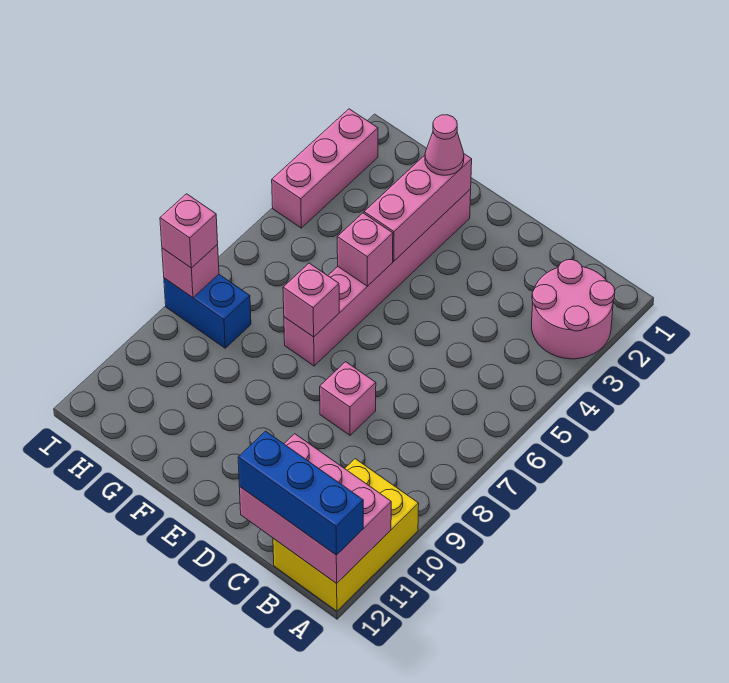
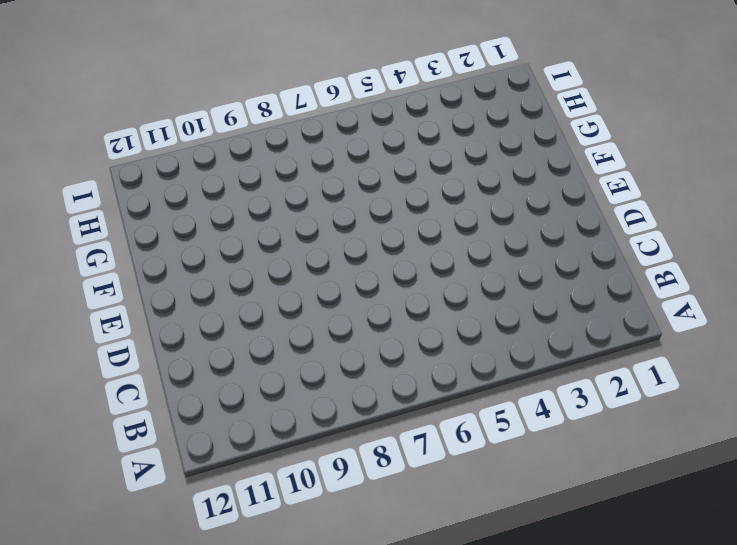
none -> pink round brick A2:B3 level 1
none -> yellow brick A10:B12 level 1
none -> pink brick D8 level 1

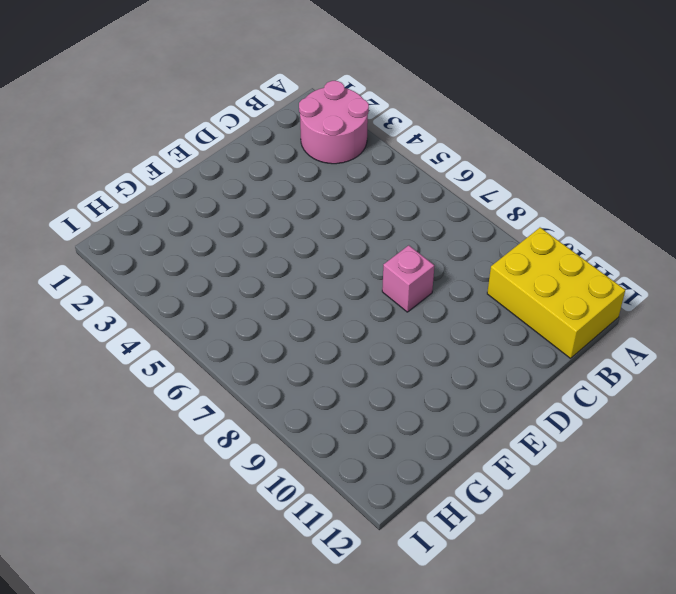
none -> pink brick F2:F7 level 1
none -> blue brick H8:I8 level 1
none -> pink brick I2:I4 level 1

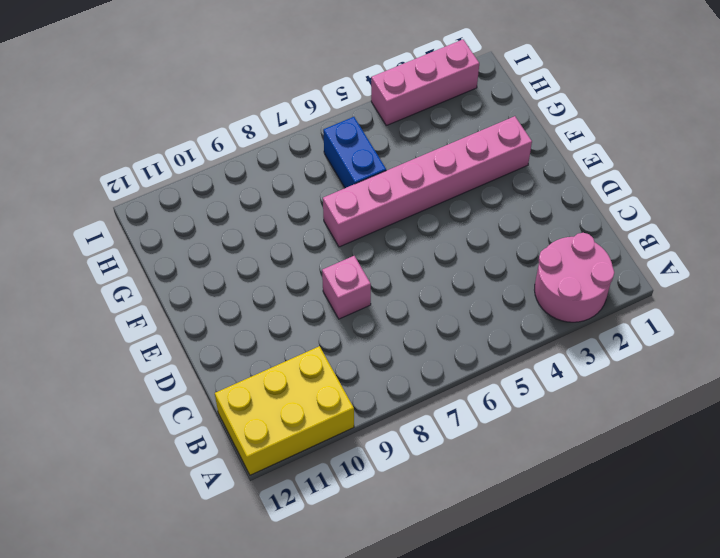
blue brick G6:H6 level 1 -> blue brick H8:I8 level 1
none -> pink brick A11:C12 level 2
none -> pink brick F2:F4 level 2
none -> pink brick F5 level 2

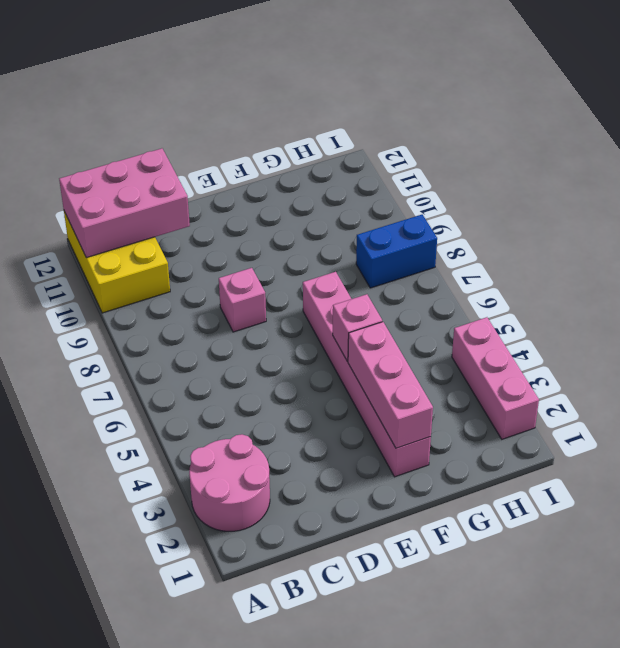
none -> pink brick F7 level 2
none -> pink brick I8 level 2
none -> blue brick A12:C12 level 3

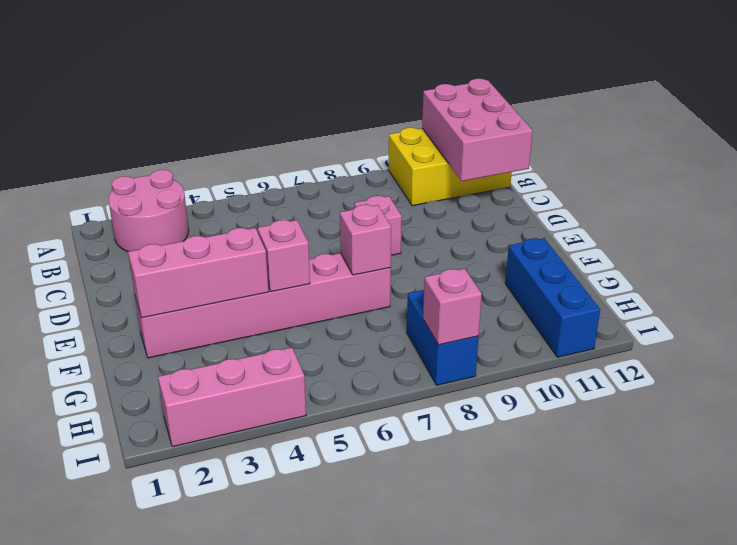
blue brick G11:I11 level 1 -> blue brick A12:C12 level 3
none -> pink cone F2 level 3
none -> pink brick I8 level 3

